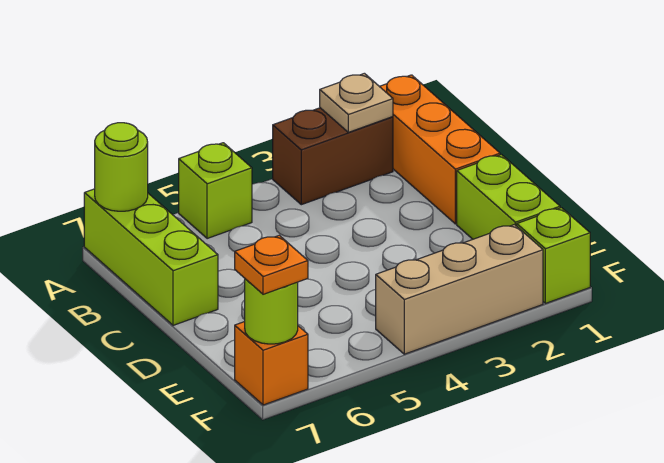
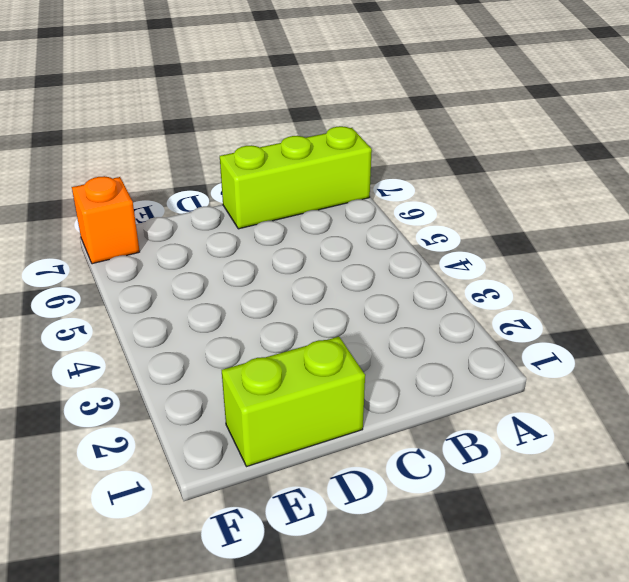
none -> orange brick A1:C1 level 1
none -> brown brick A2:A3 level 1
none -> lime brick A5 level 1

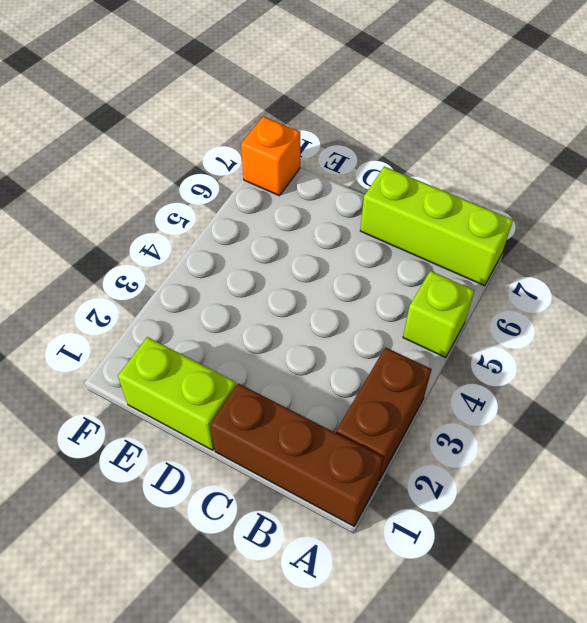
brown brick A1:C1 level 1 -> orange brick A1:C1 level 1
none -> lime brick F1 level 1
none -> tan brick F2:F4 level 1
none -> tan plate A2 level 2

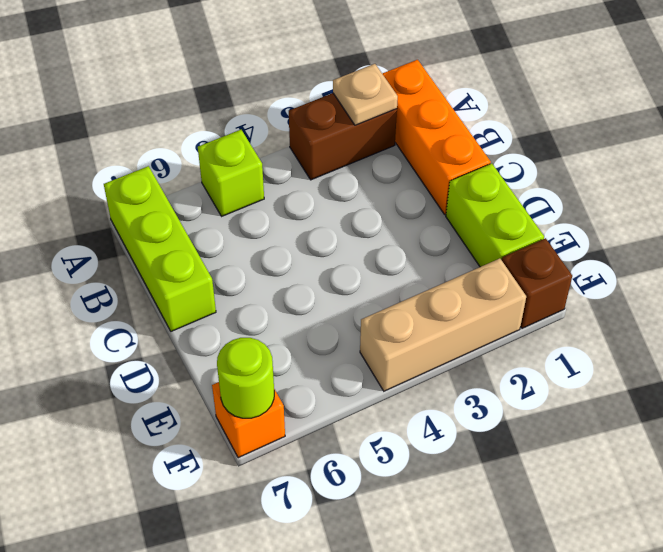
brown brick F1 level 1 -> lime brick F1 level 1
none -> lime round brick A7 level 2
none -> orange plate F7 level 3

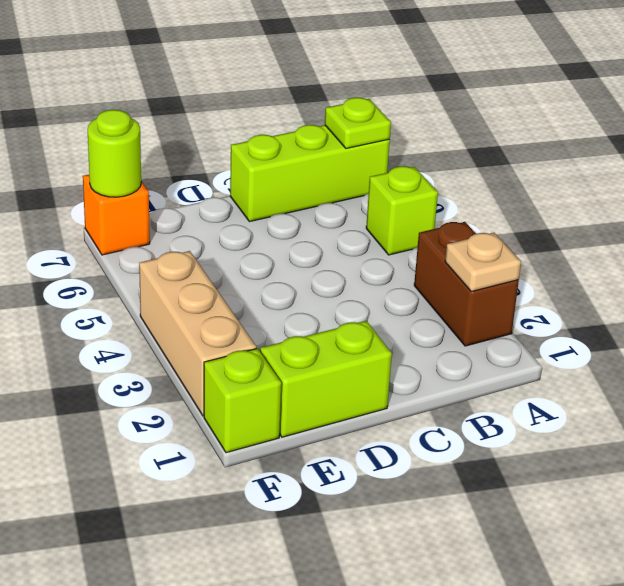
lime plate A7 level 2 -> lime round brick A7 level 2
none -> orange brick A1:C1 level 1
none -> orange plate F7 level 3

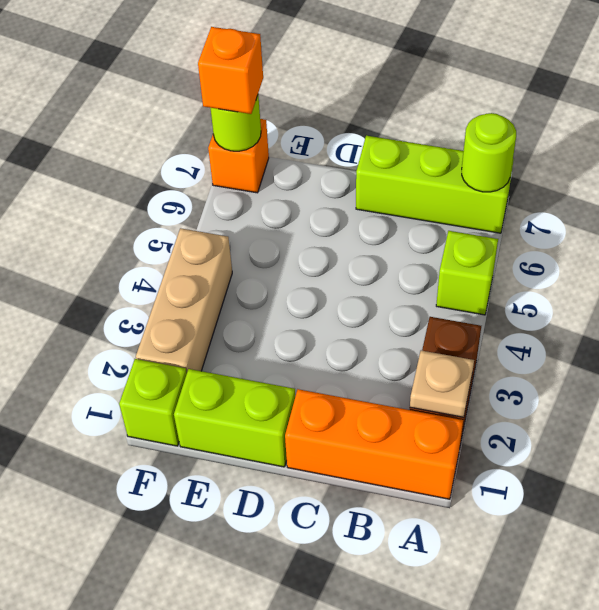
orange brick F7 level 3 -> orange plate F7 level 3

